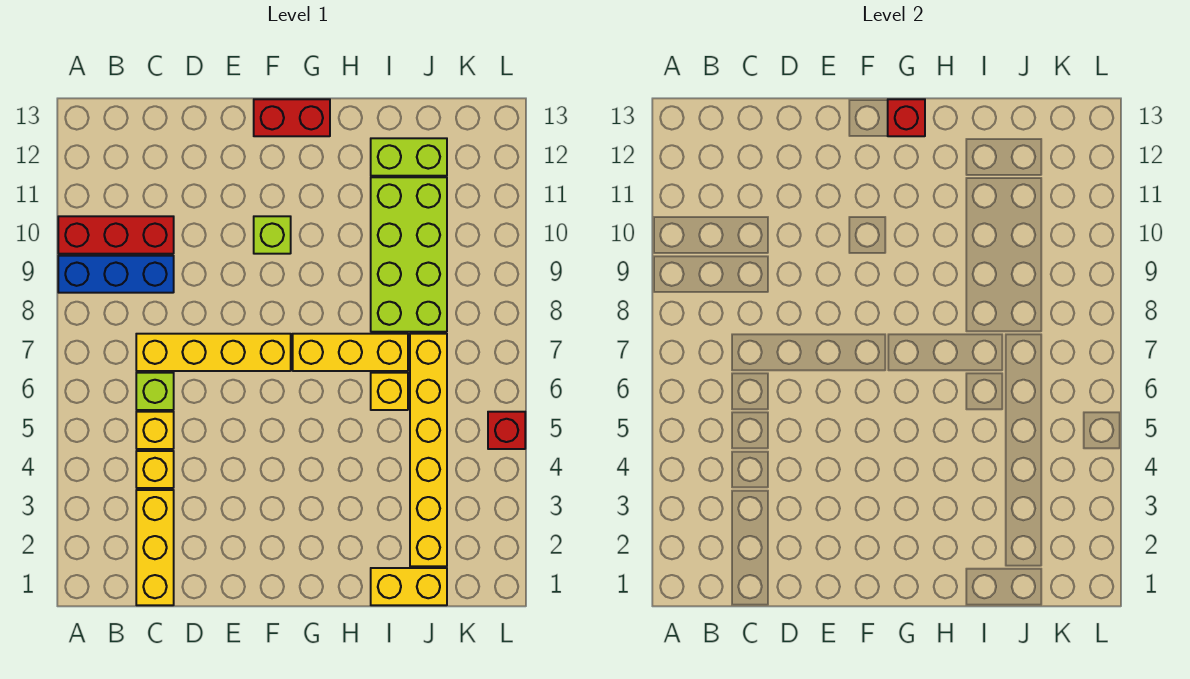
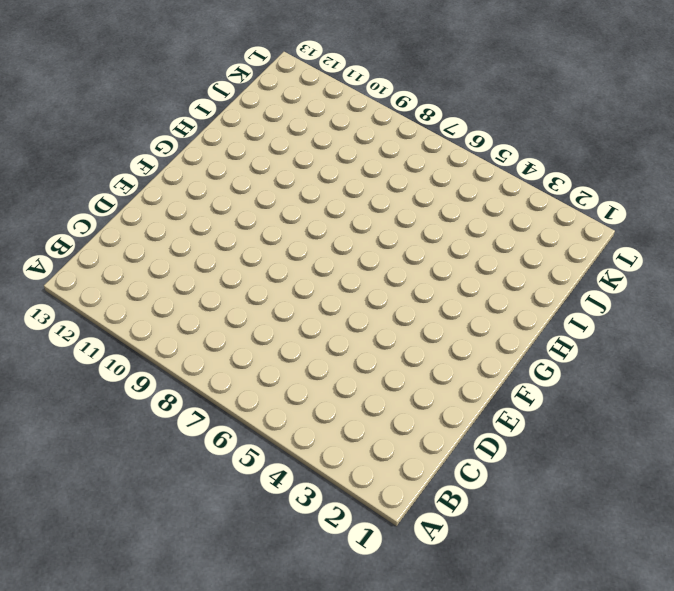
none -> blue brick A9:C9 level 1
none -> red brick A10:C10 level 1
none -> yellow brick C1:C3 level 1

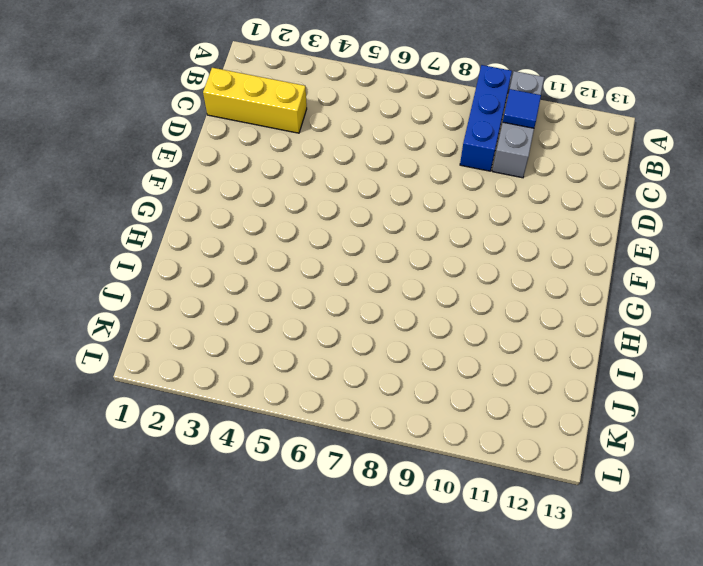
grey brick A10:C10 level 1 -> red brick A10:C10 level 1
blue tile B10 level 2 -> none
none -> yellow brick C4 level 1
none -> yellow brick C5 level 1
none -> lime brick C6 level 1

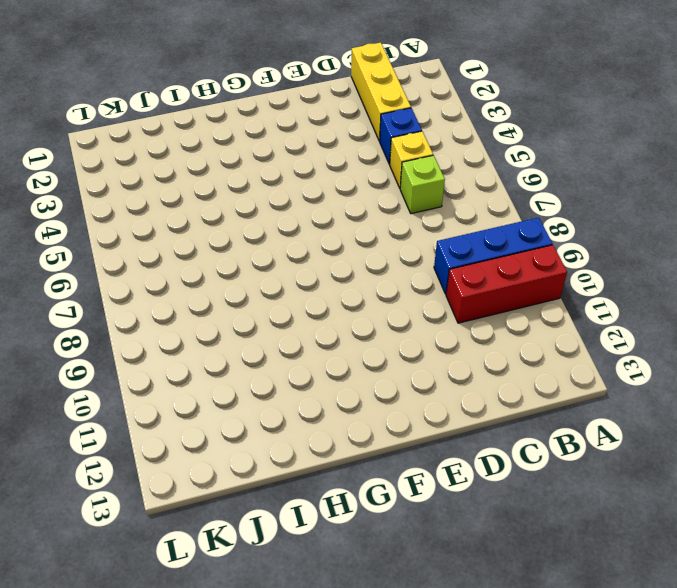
blue brick C4 level 1 -> yellow brick C4 level 1
none -> yellow brick C7:F7 level 1
none -> lime brick F10 level 1
none -> red brick F13:G13 level 1

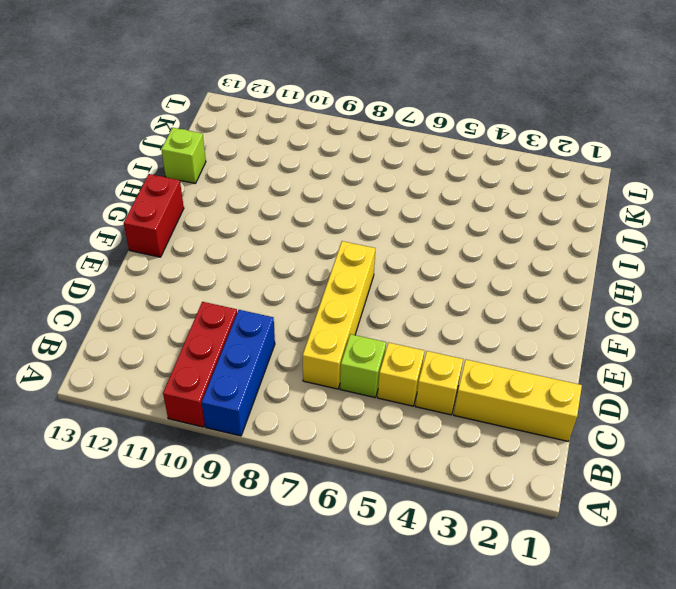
lime brick I13 level 1 -> lime brick F10 level 1
none -> yellow brick G7:I7 level 1
none -> yellow brick I1:J1 level 1
none -> yellow brick I6 level 1

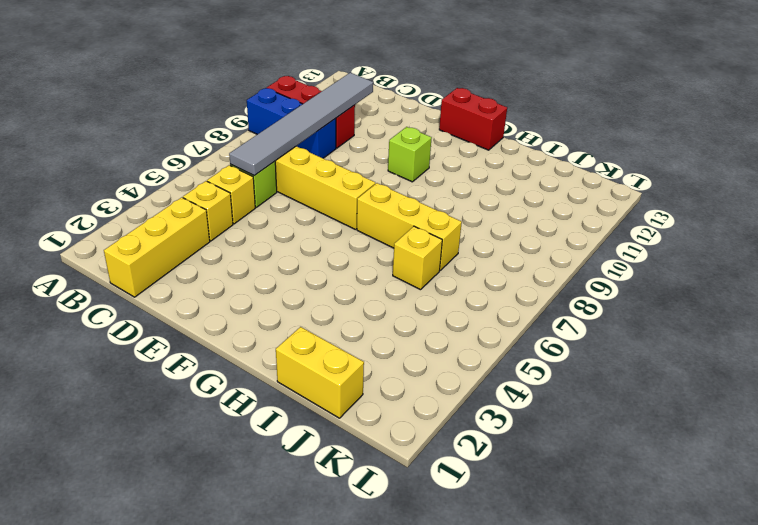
grey tile C6:C11 level 2 -> none
none -> lime brick I8:J11 level 1
none -> lime brick I12:J12 level 1
none -> yellow brick J2:J7 level 1

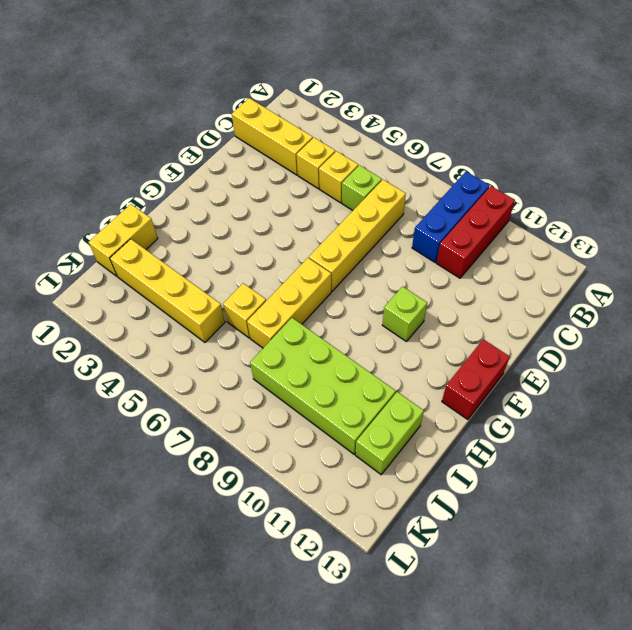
yellow brick J2:J5 level 1 -> yellow brick J2:J7 level 1
none -> red brick L5 level 1
none -> red brick G13 level 2

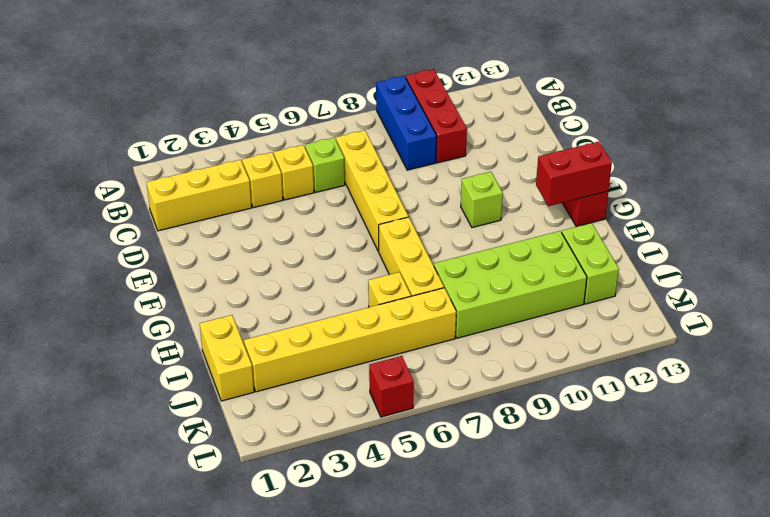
red brick G12:G13 level 2 -> red brick G13 level 2

